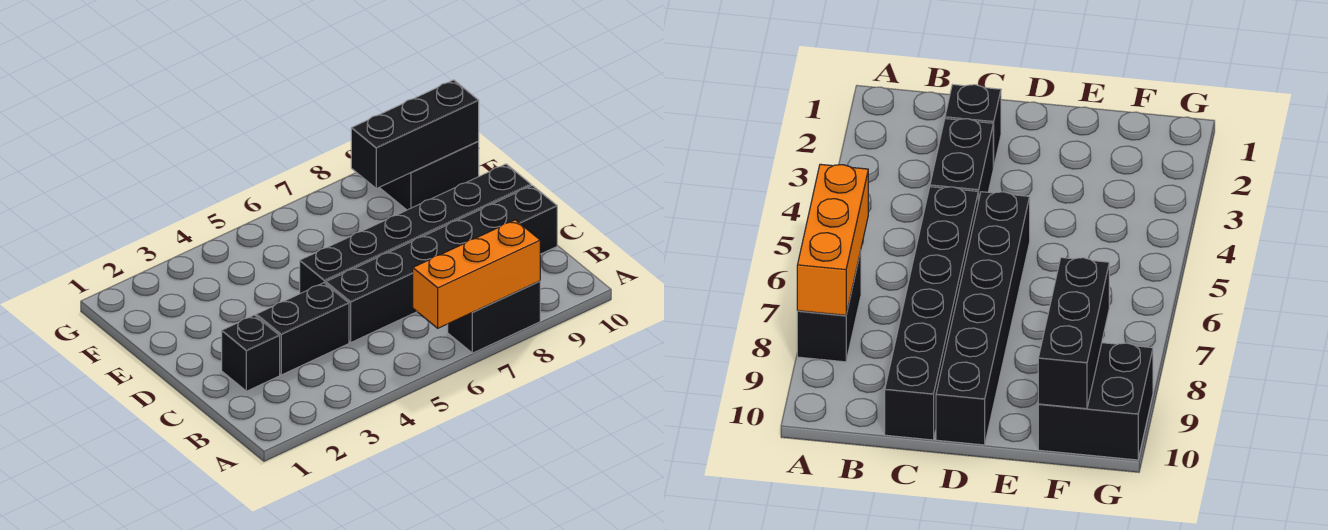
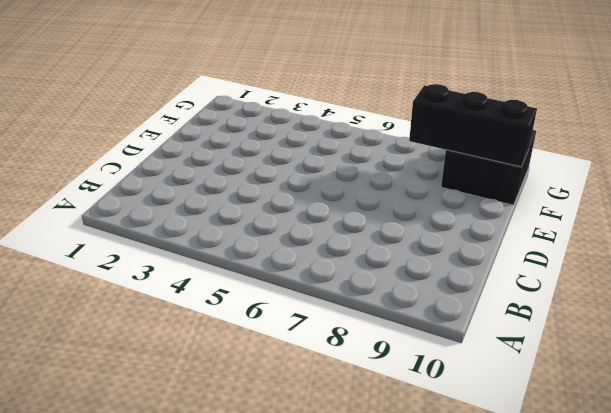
none -> black brick A7:A8 level 1
none -> black brick C2 level 1

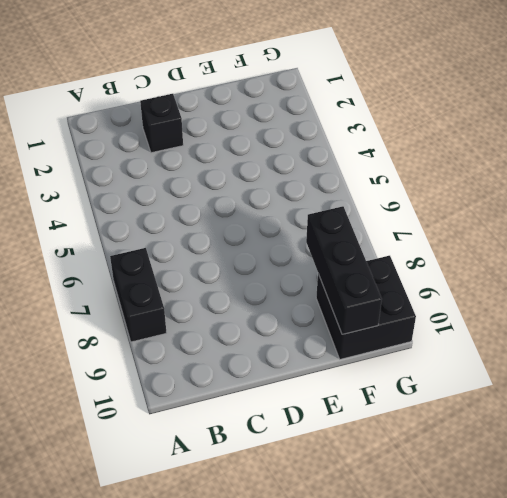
none -> black brick C3:C4 level 1
none -> black brick C5:C10 level 1

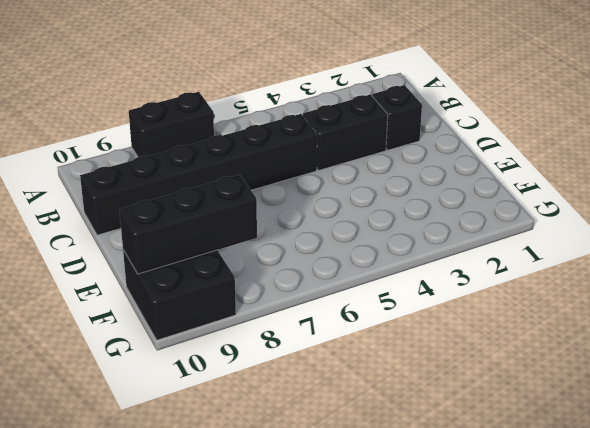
none -> black brick D5:D10 level 1
none -> orange brick A6:A8 level 2

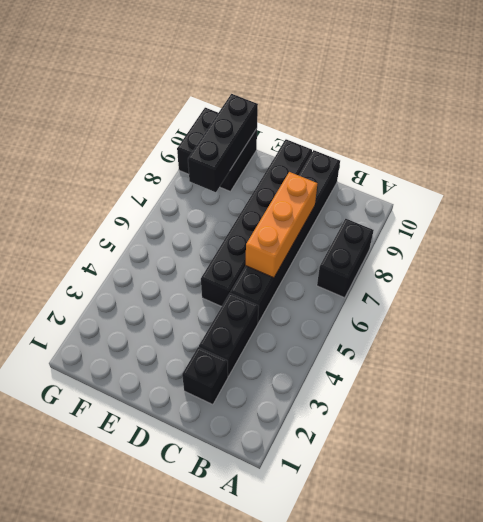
orange brick C6:C8 level 2 -> orange brick A6:A8 level 2

